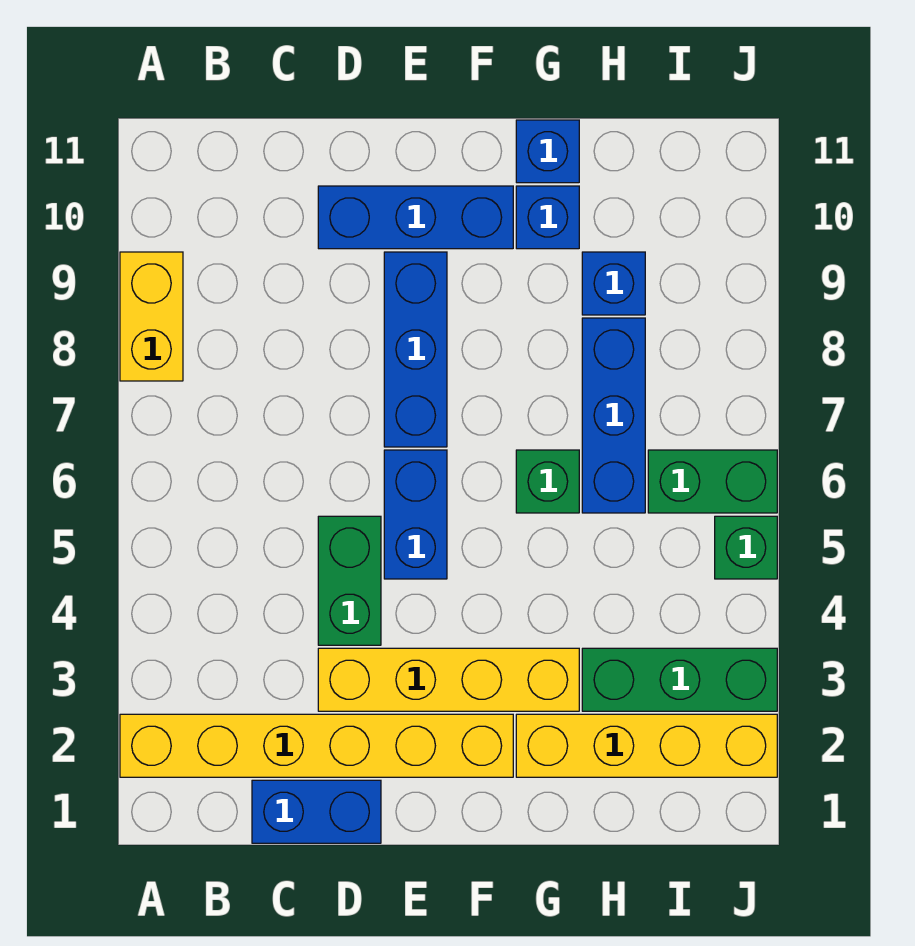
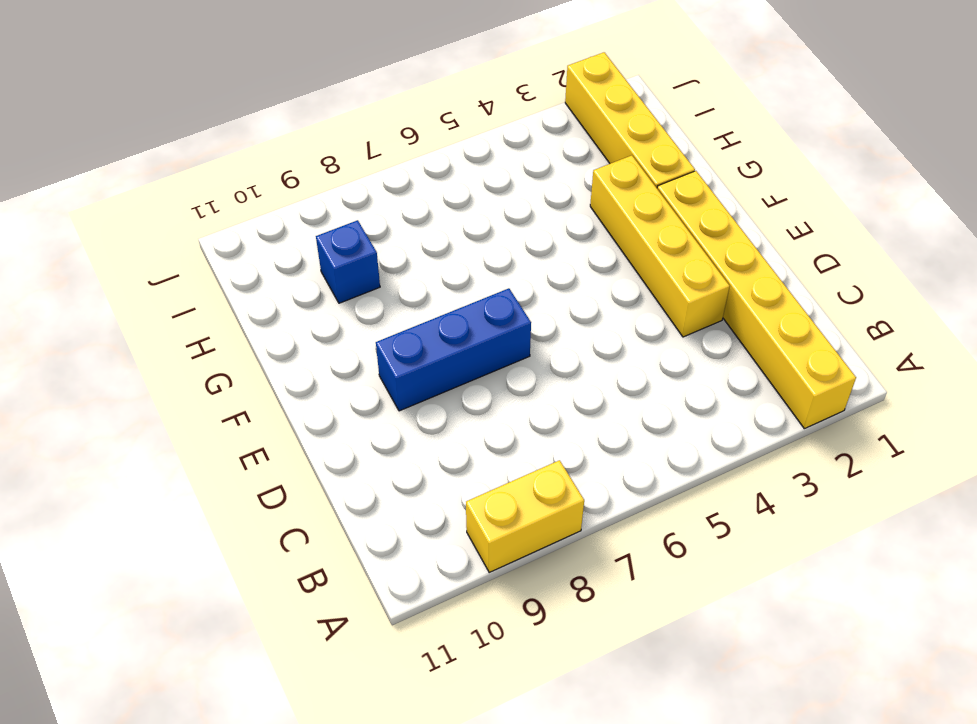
none -> blue brick C1:D1 level 1
none -> green brick D4:D5 level 1
none -> blue brick D10:F10 level 1

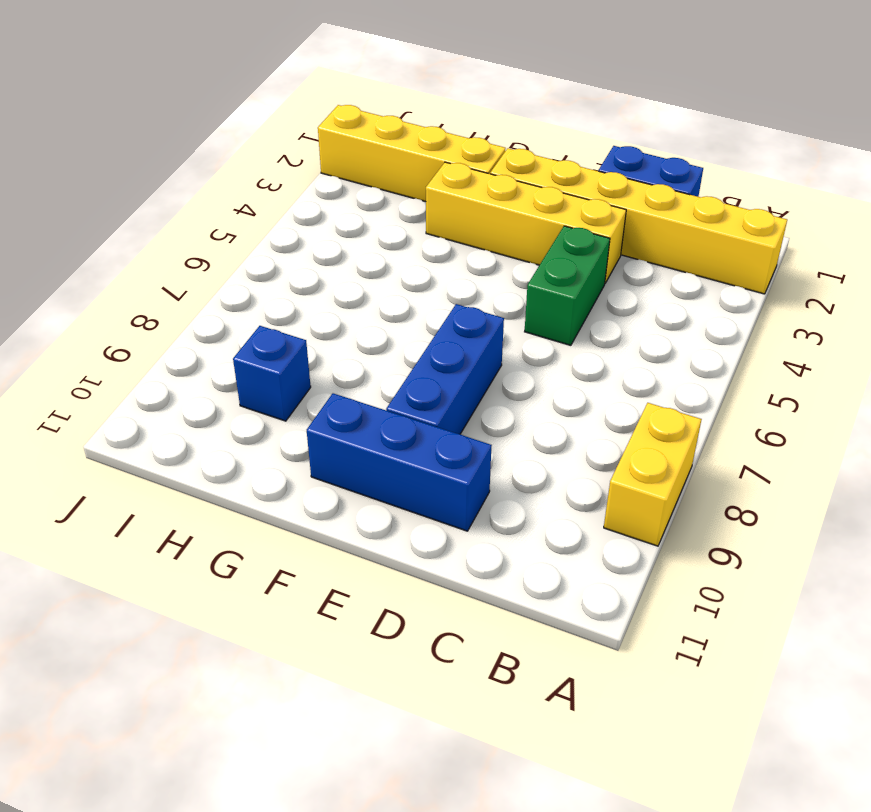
none -> blue brick E5:E6 level 1
none -> green brick G6 level 1
none -> blue brick G10 level 1

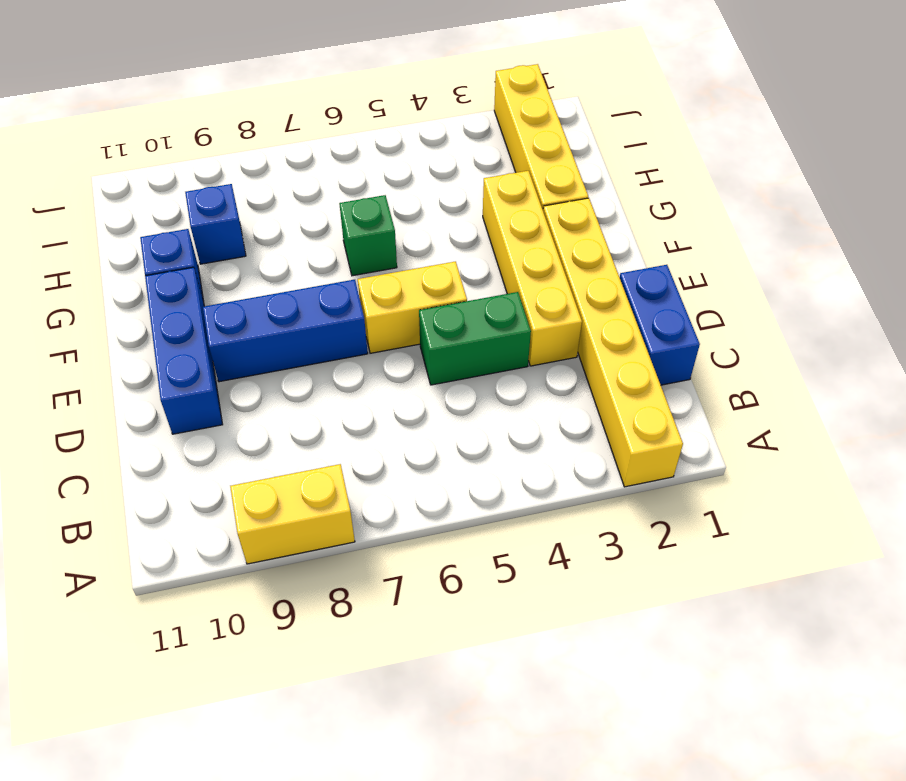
yellow brick E5:E6 level 1 -> blue brick E5:E6 level 1
none -> blue brick G11 level 1
none -> green brick H3:J3 level 1
none -> blue brick H6:H8 level 1

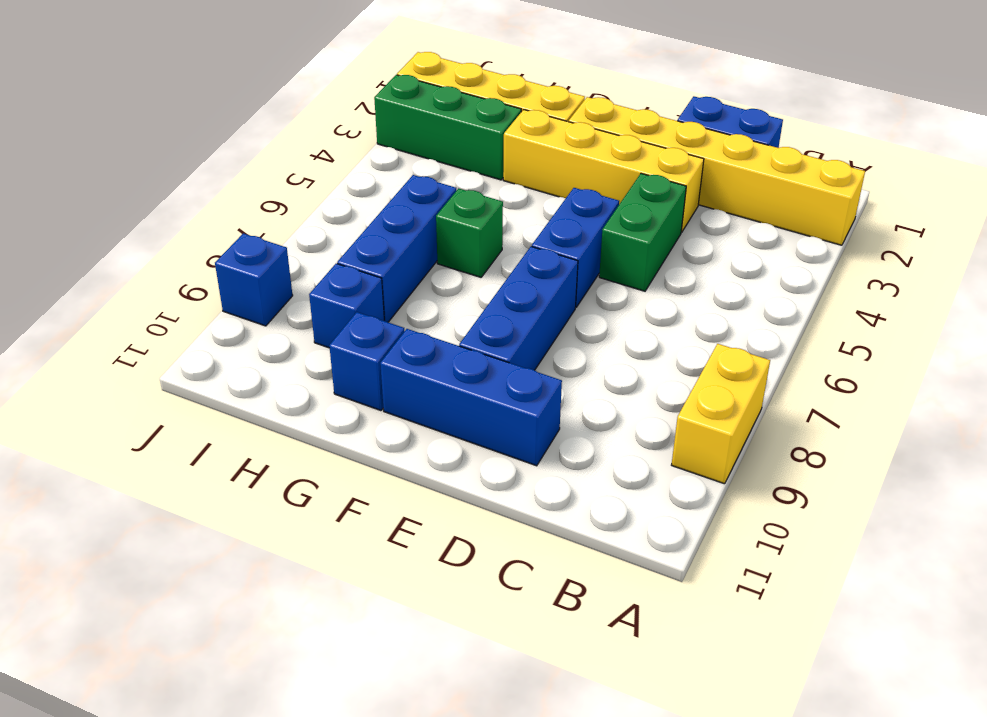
blue brick J9 level 1 -> blue brick G11 level 1
none -> green brick I6:J6 level 1
none -> green brick J5 level 1

